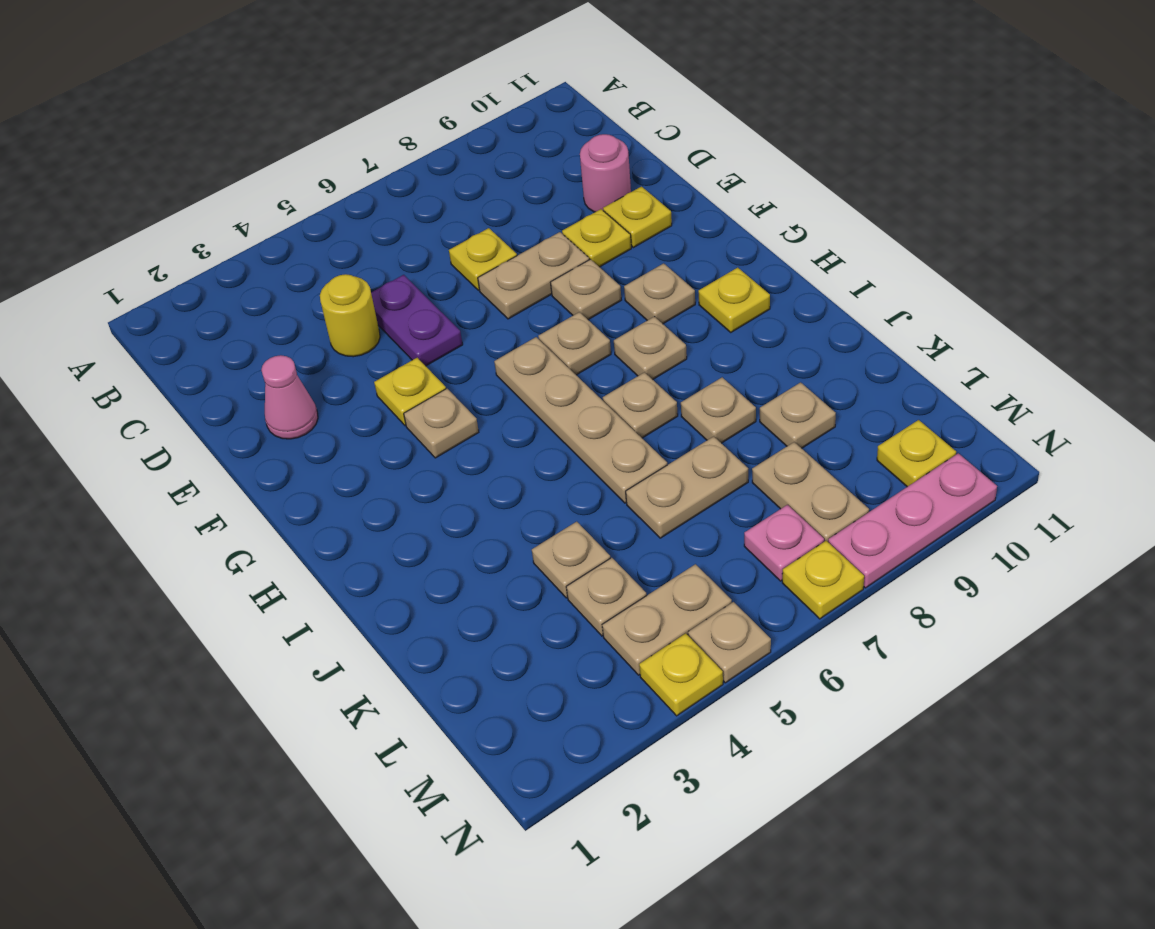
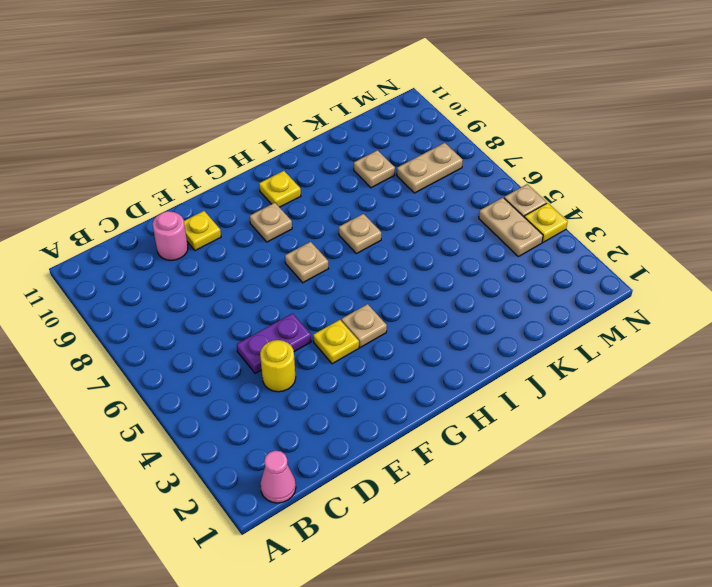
pink cone B1 level 1 -> pink cone E2 level 1
none -> yellow plate D7 level 1
none -> tan plate E7:E8 level 1
none -> yellow plate E9 level 1
none -> tan plate F8 level 1

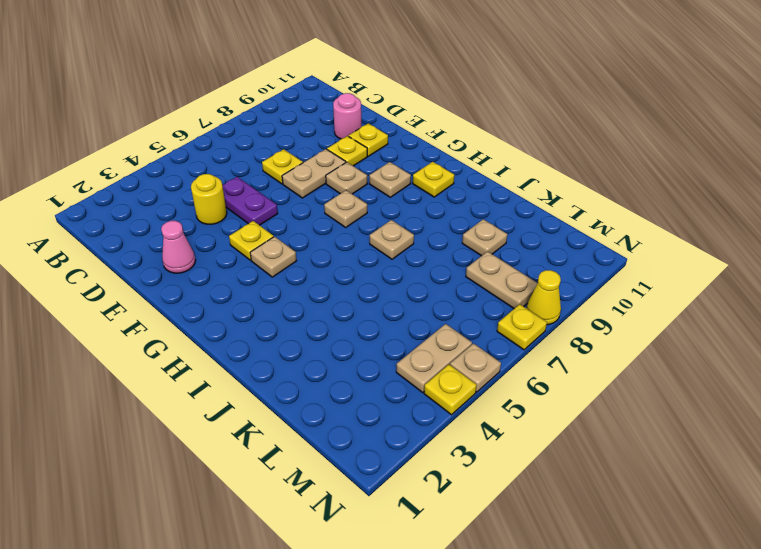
yellow cone N8 level 1 -> pink plate N8:N10 level 1
none -> tan plate G6:J6 level 1
none -> tan plate H8 level 1
none -> tan plate J8 level 1
none -> tan plate K4 level 1

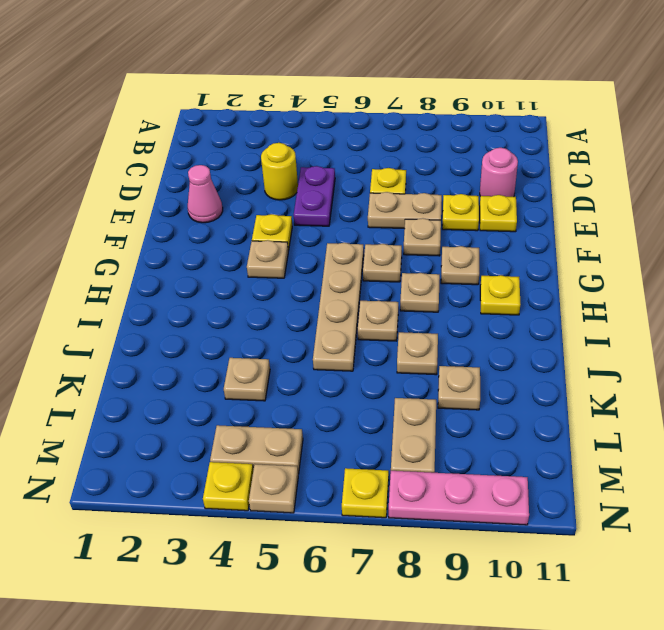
none -> tan plate K6:K7 level 1
none -> tan plate L4 level 1
none -> pink plate M7 level 1
none -> yellow plate M10 level 1

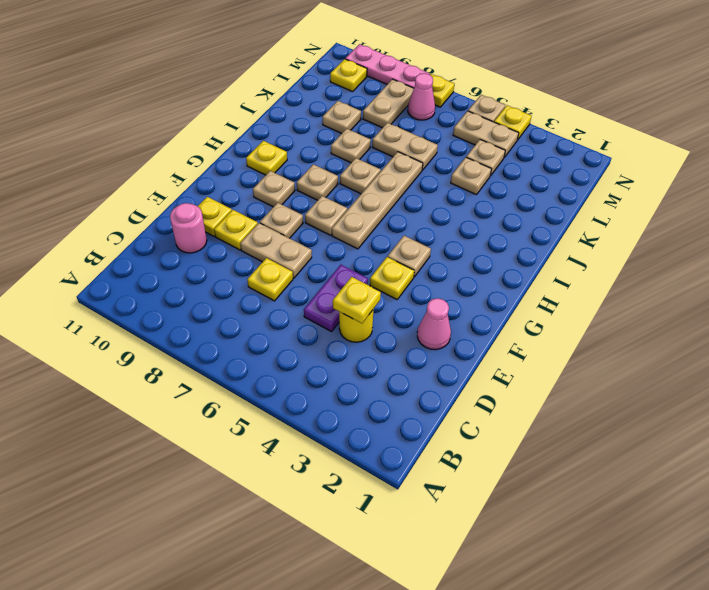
yellow plate D4 level 2 -> none
pink cone M7 level 1 -> pink plate M7 level 1

